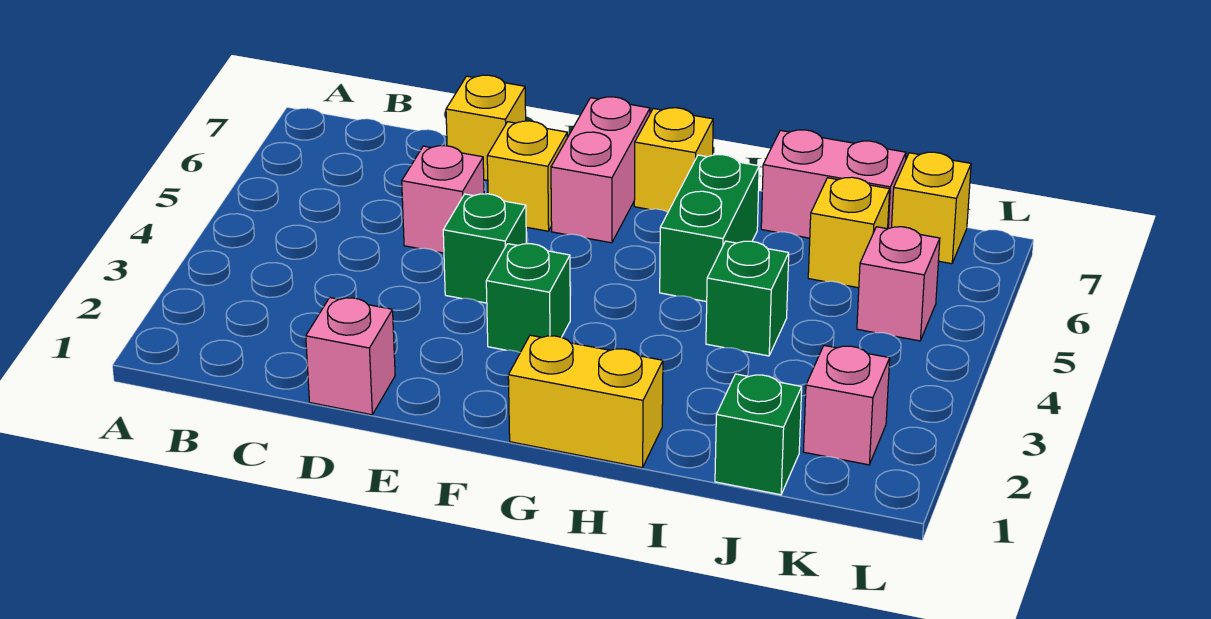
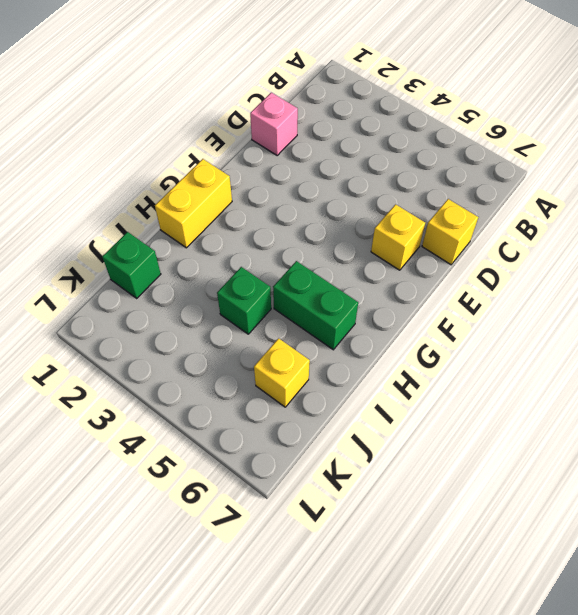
none -> pink brick D5 level 1
none -> green brick E4 level 1
none -> green brick F3 level 1

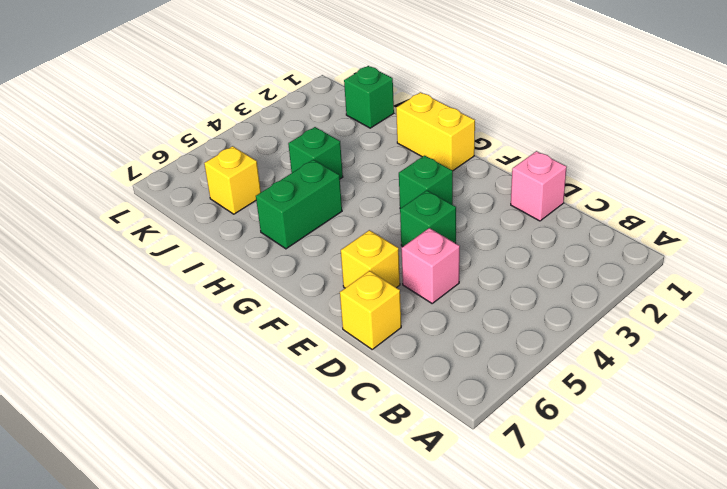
none -> pink brick F6:F7 level 1
none -> yellow brick G7 level 1
none -> pink brick I7:J7 level 1

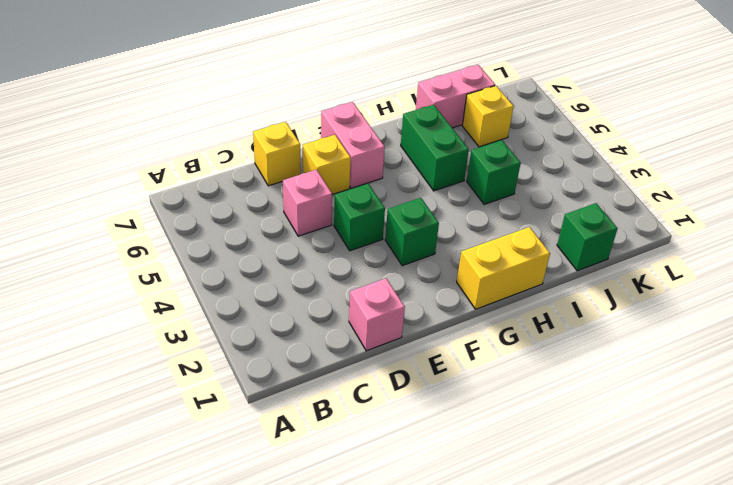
none -> yellow brick G7 level 1
none -> pink brick K2 level 1
none -> pink brick K5 level 1

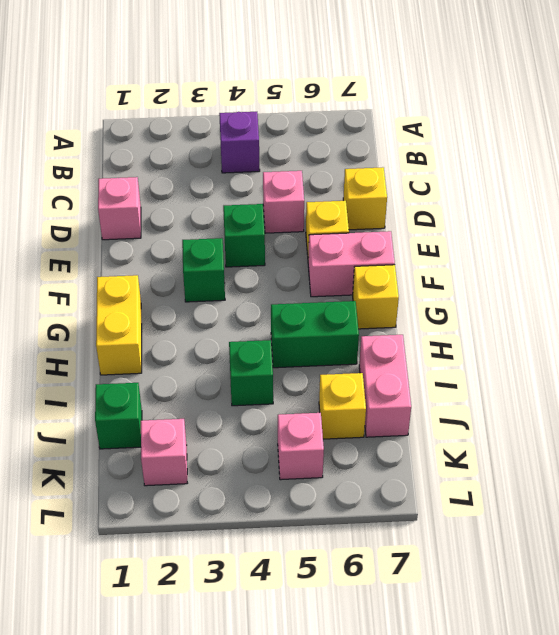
purple brick B4 level 1 -> none
none -> yellow brick K7 level 1

